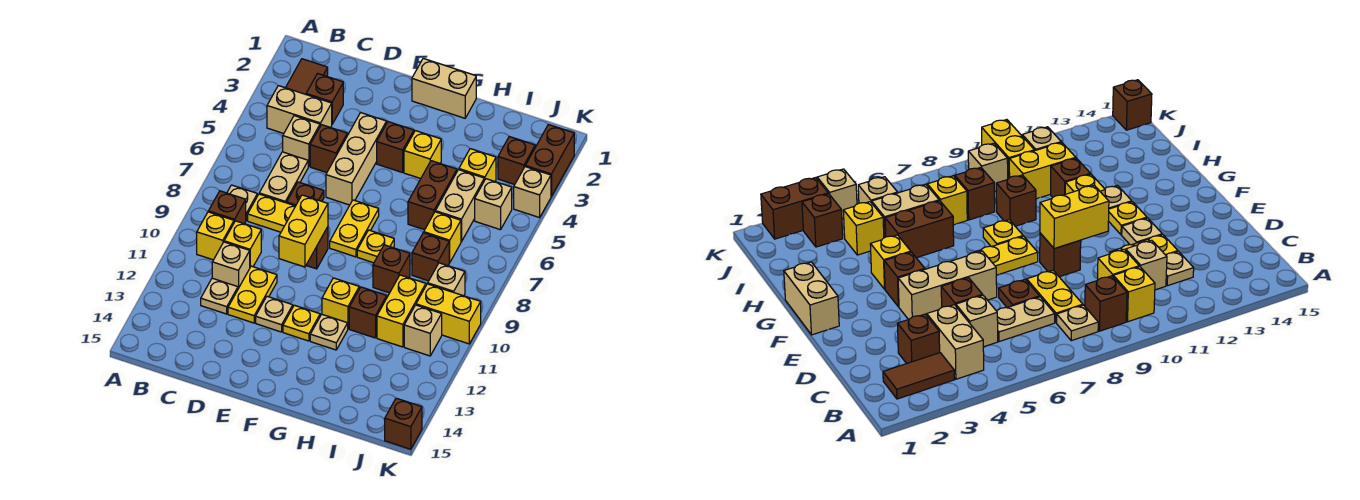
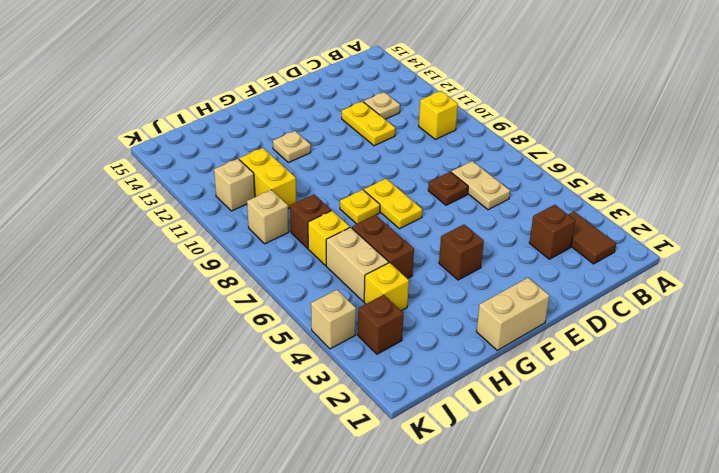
none -> tan brick B4:C4 level 1
none -> tan plate B8 level 1
none -> brown brick B9 level 1
none -> tan brick C5 level 1

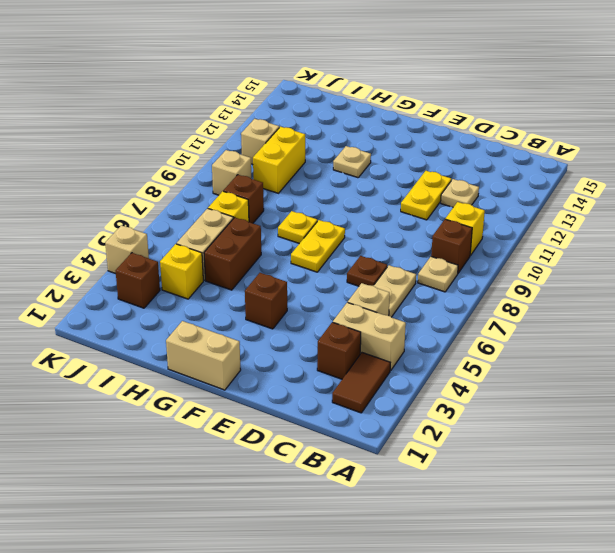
none -> yellow plate C8:D8 level 1
none -> yellow brick C10 level 1
none -> tan brick C11 level 1
none -> brown brick D5 level 1

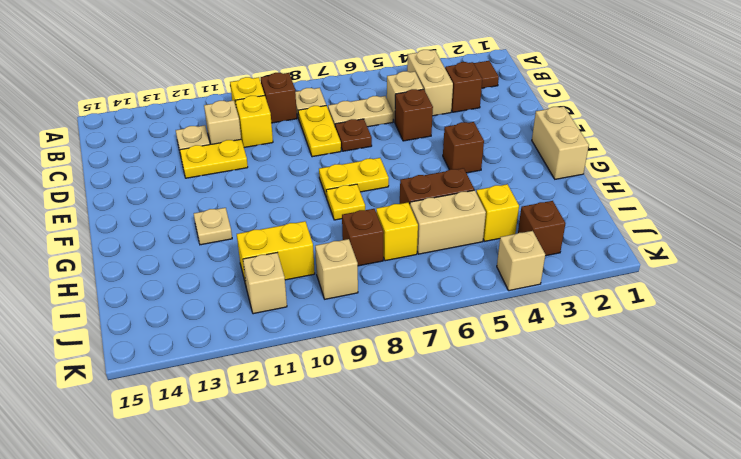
none -> tan brick E4:E6 level 1
none -> brown brick E9 level 1
none -> tan plate E12 level 1
none -> yellow plate F12 level 1

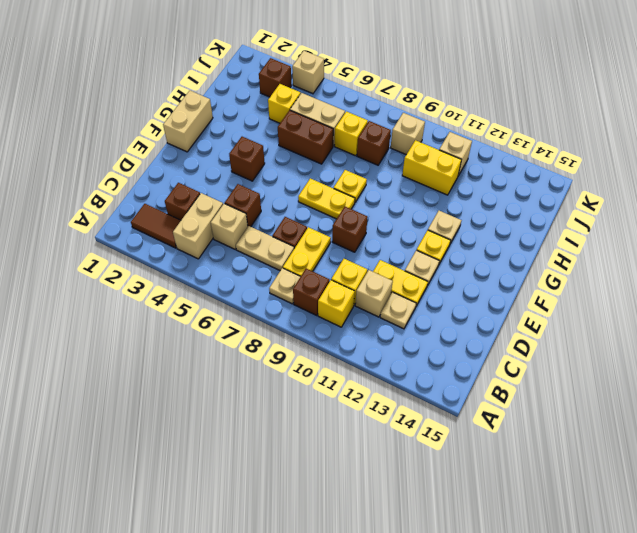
none -> tan brick E4:E6 level 1
none -> yellow brick G4 level 1
none -> yellow brick G11 level 1
none -> brown brick H9 level 1

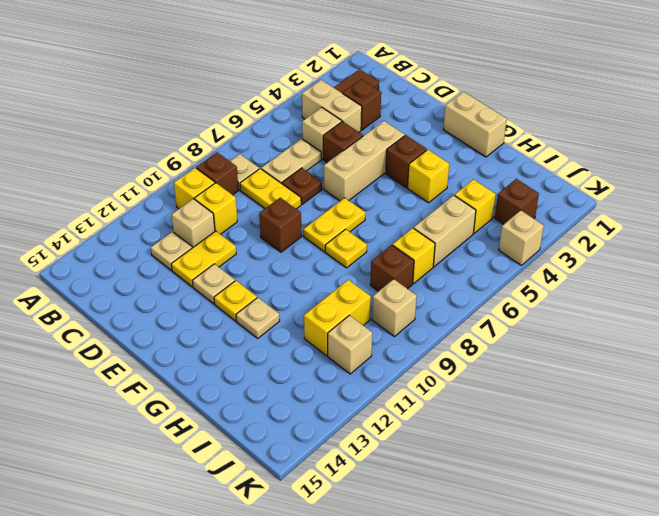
none -> yellow brick G11 level 1
none -> brown brick H5:H6 level 1
none -> brown brick H9 level 1
none -> brown brick H11 level 1

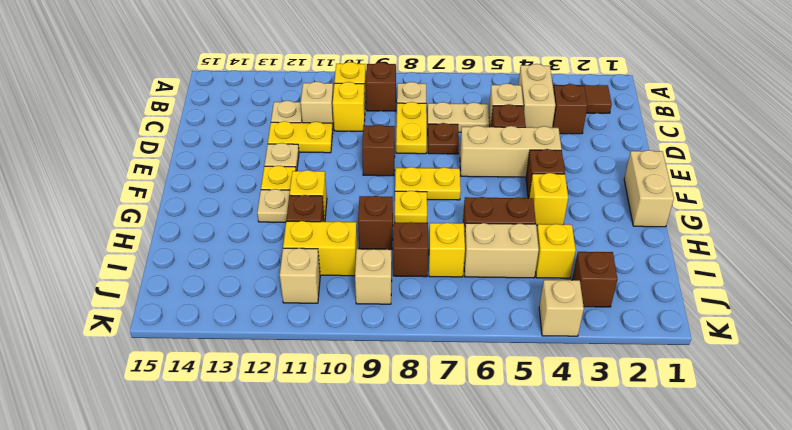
none -> tan brick J5 level 1
none -> yellow brick J10:K10 level 1
none -> brown brick K2:K3 level 1
none -> brown brick K15 level 1

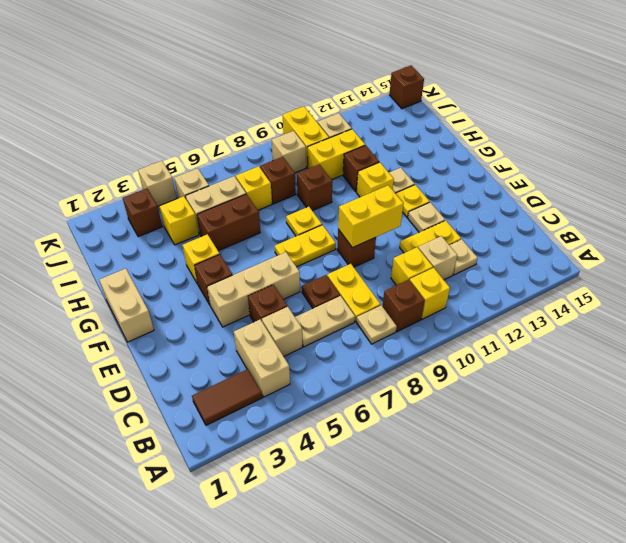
none -> brown brick C3 level 1
none -> brown brick K2:K3 level 1

